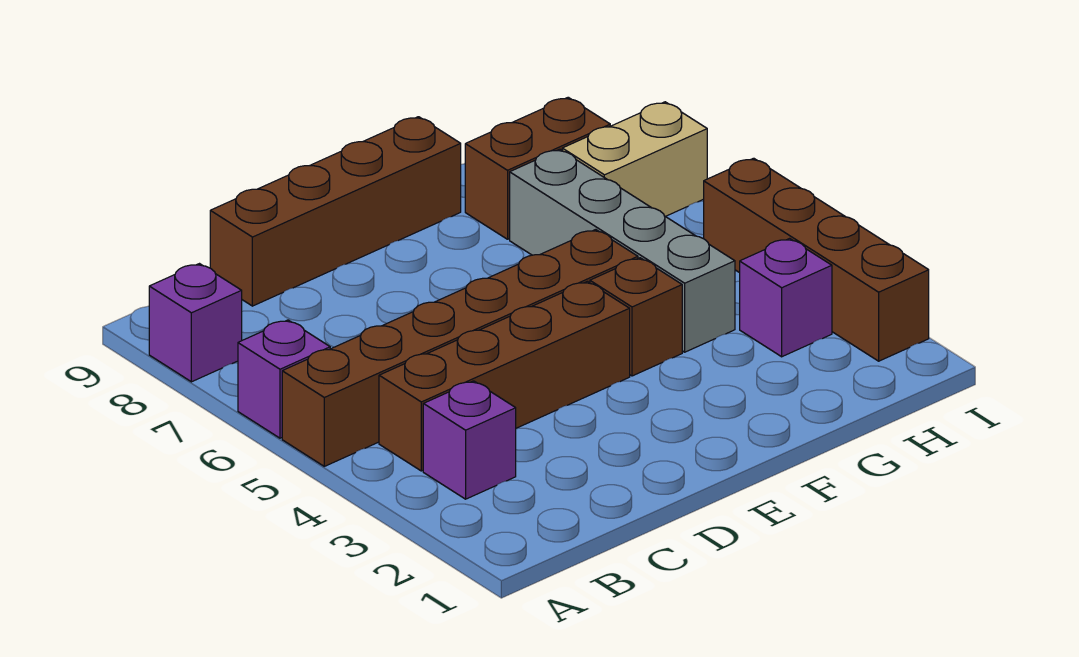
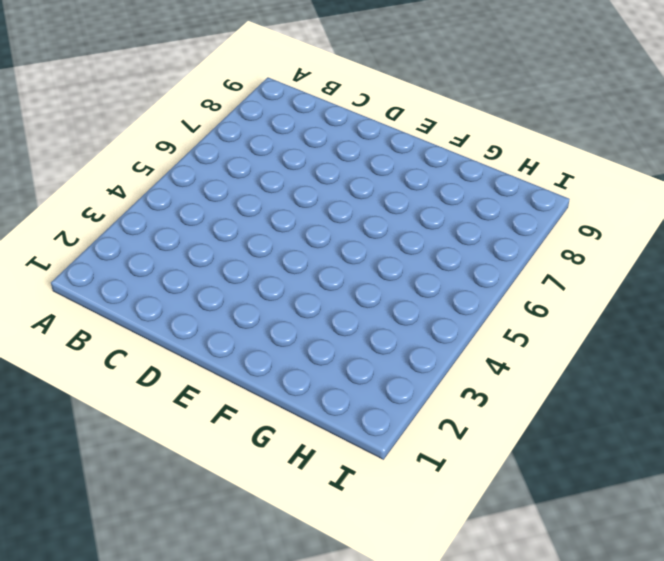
none -> brown brick A5:F5 level 1
none -> purple brick A6 level 1
none -> purple brick A8 level 1

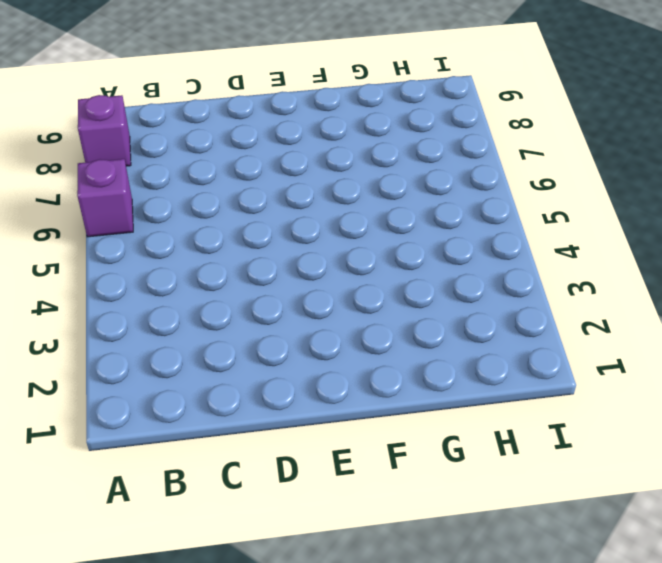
none -> brown brick A5:F5 level 1
none -> purple brick B3 level 1
none -> brown brick B4:E4 level 1

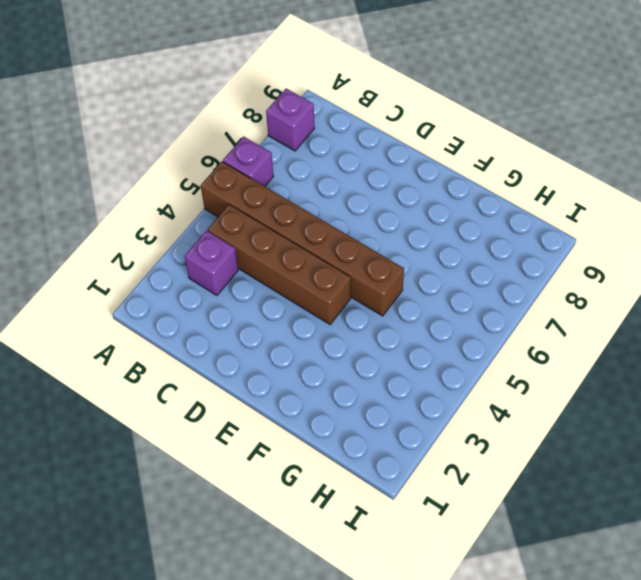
none -> brown brick C9:F9 level 1
none -> brown brick F4 level 1
none -> grey brick G4:G7 level 1

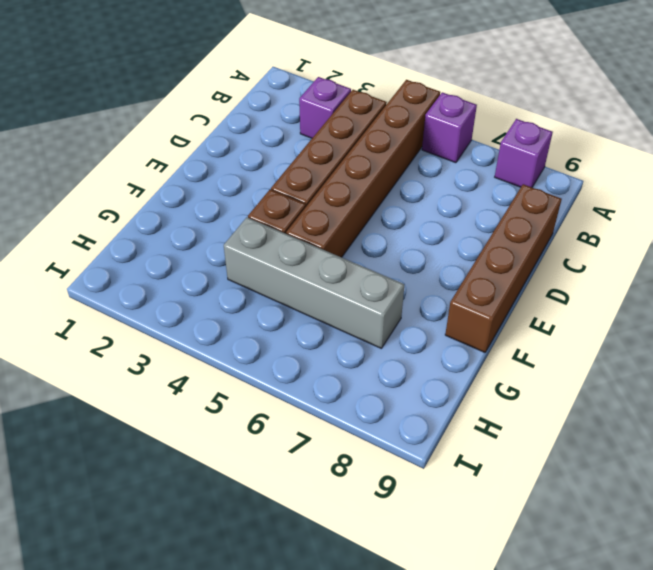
none -> brown brick G8:H8 level 1
none -> purple brick H3 level 1
none -> tan brick H7:I7 level 1

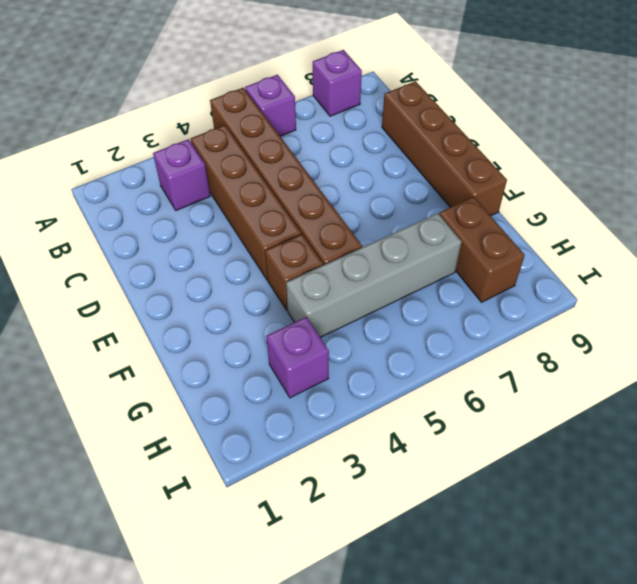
none -> tan brick H7:I7 level 1
none -> brown brick I2:I5 level 1

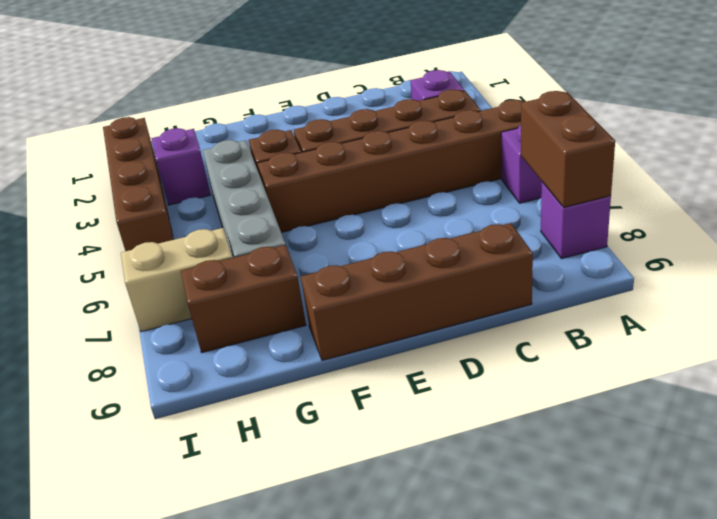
brown brick A7:A8 level 2 -> none

